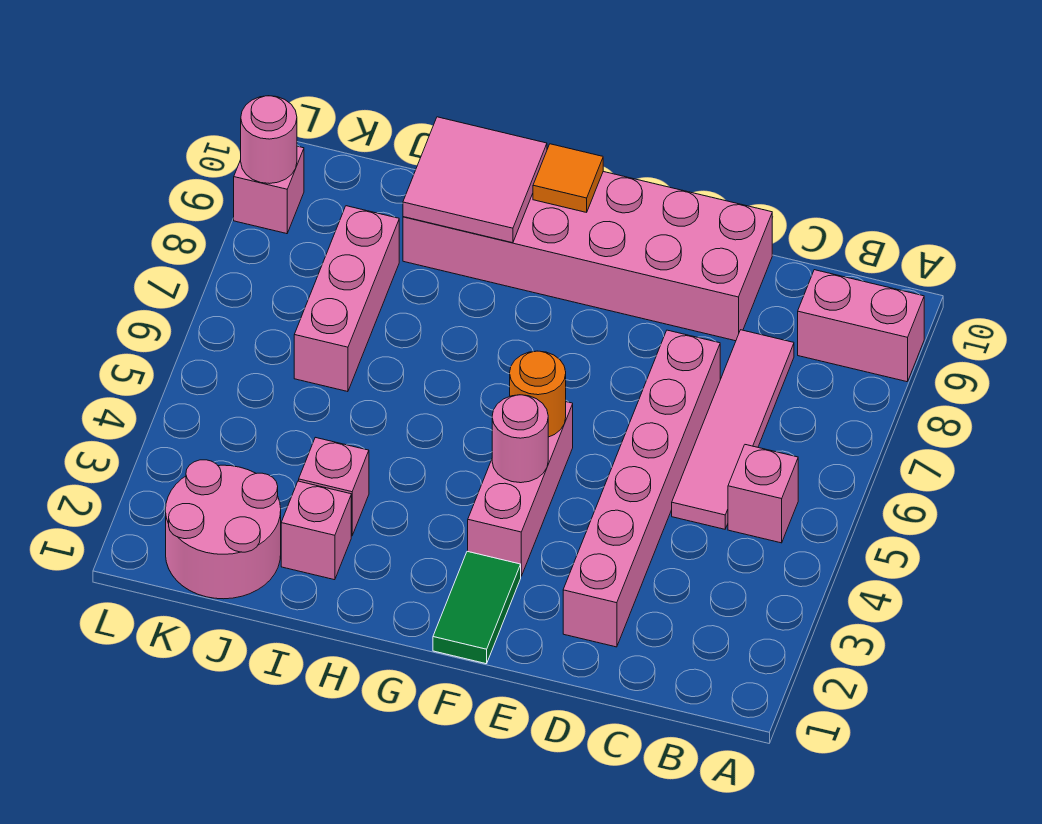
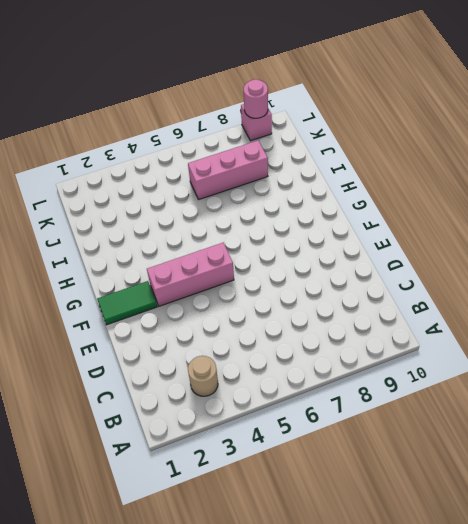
tan round brick B3 level 1 -> none
none -> pink brick A9:B9 level 1
none -> pink brick B5 level 1
none -> pink tile C5:C8 level 1

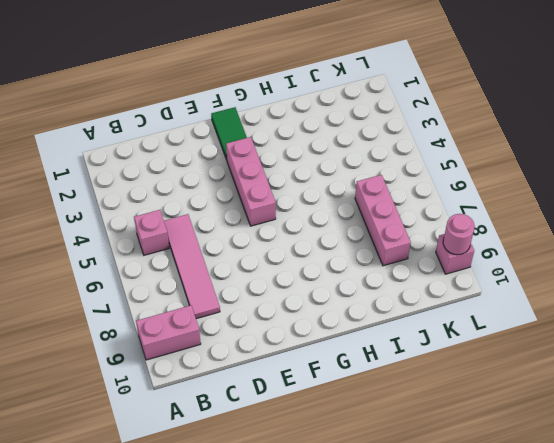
none -> pink brick D2:D7 level 1
none -> pink brick D9:I10 level 1
none -> pink brick I2 level 1

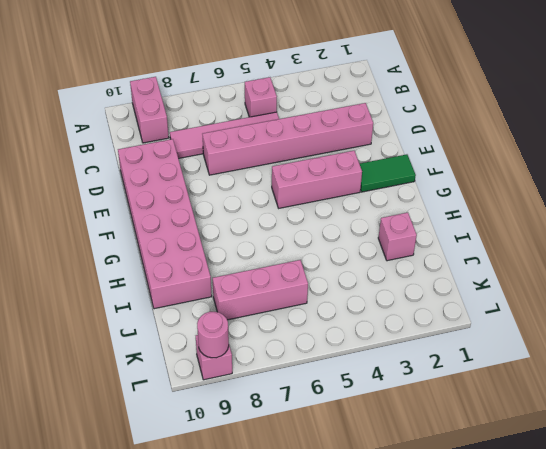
none -> pink brick I3 level 1
none -> pink round brick J1:K2 level 1
none -> pink round brick F4 level 2

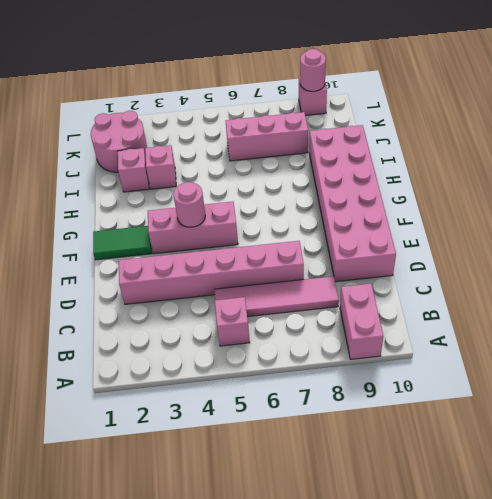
none -> orange round brick F5 level 2
none -> orange tile G10 level 2
none -> pink tile H9:I10 level 2

